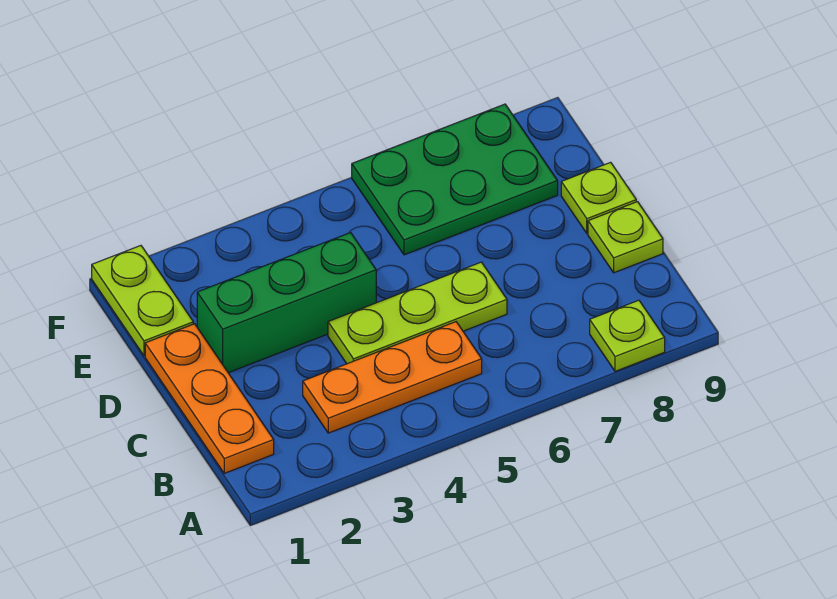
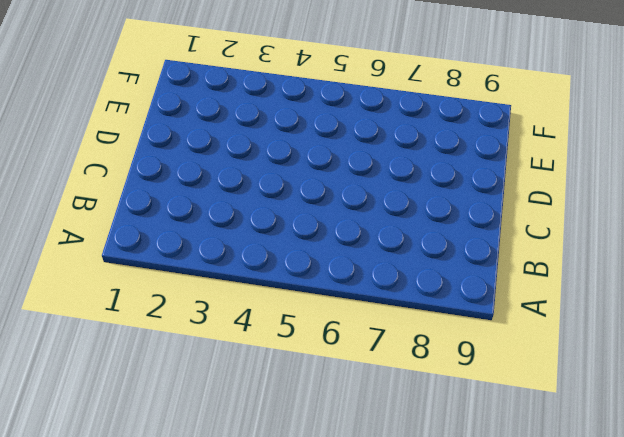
none -> lime plate A8 level 1
none -> orange plate B1:D1 level 1

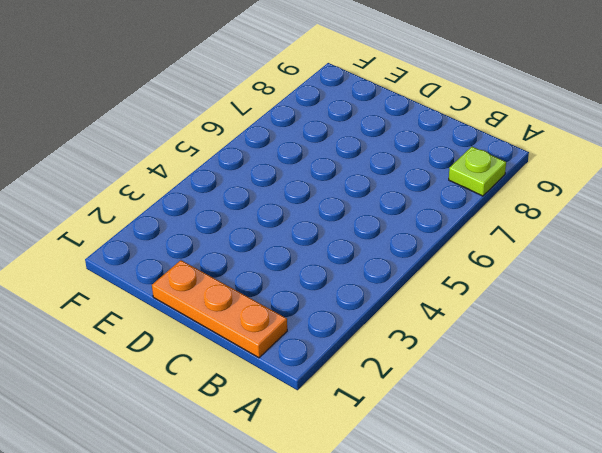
none -> orange plate B3:B5 level 1
none -> lime plate C4:C6 level 1

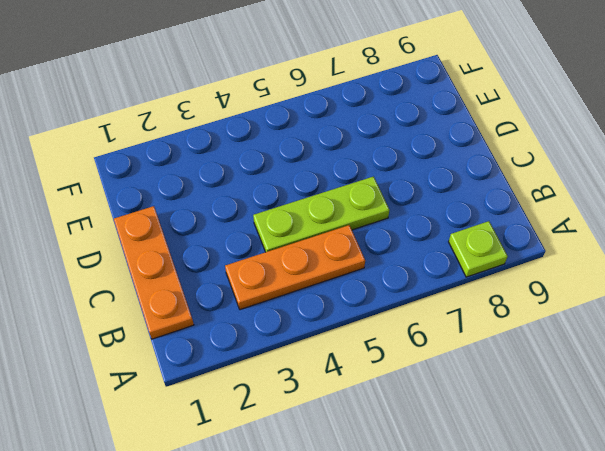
none -> lime plate C9 level 1
none -> green brick D2:D4 level 1

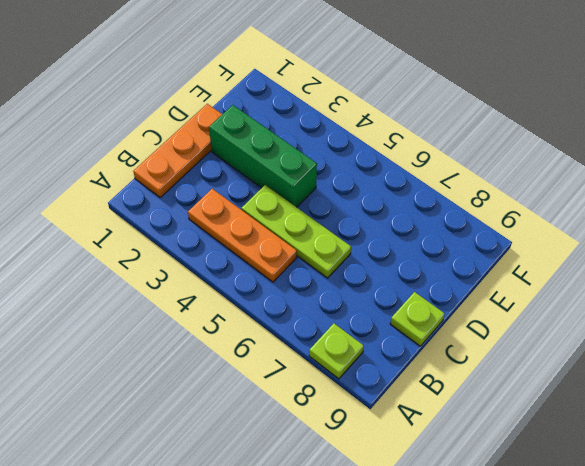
none -> lime plate D9 level 1
none -> lime plate E1:F1 level 1

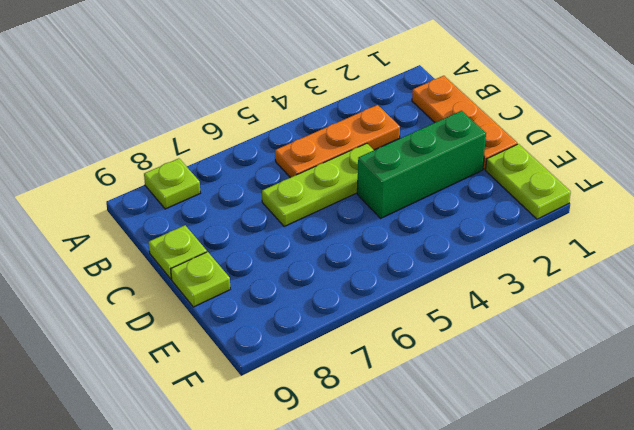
none -> green plate E6:F8 level 1

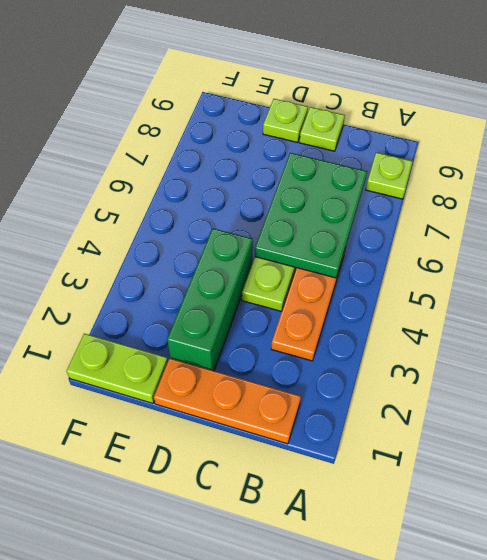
green plate B5:C7 level 2 -> green plate E6:F8 level 1

